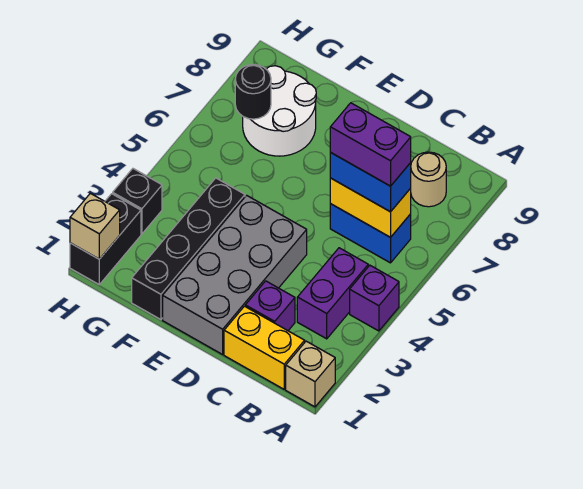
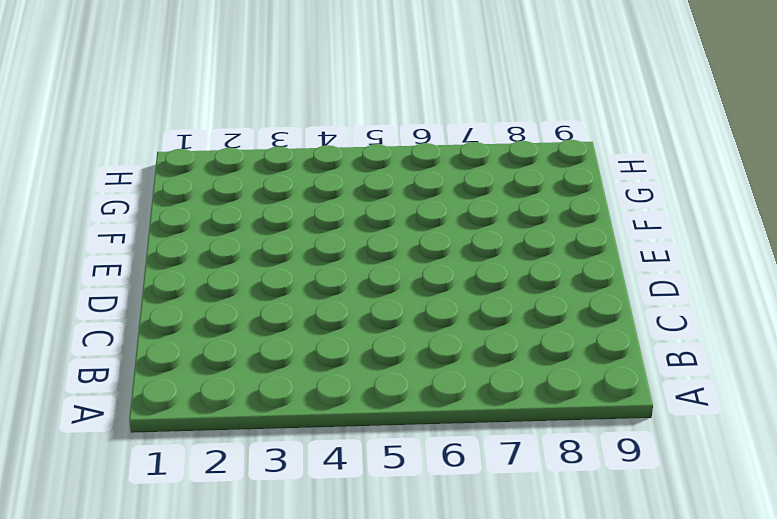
none -> tan brick A1 level 1
none -> purple brick A4 level 1
none -> yellow brick B1:C1 level 1

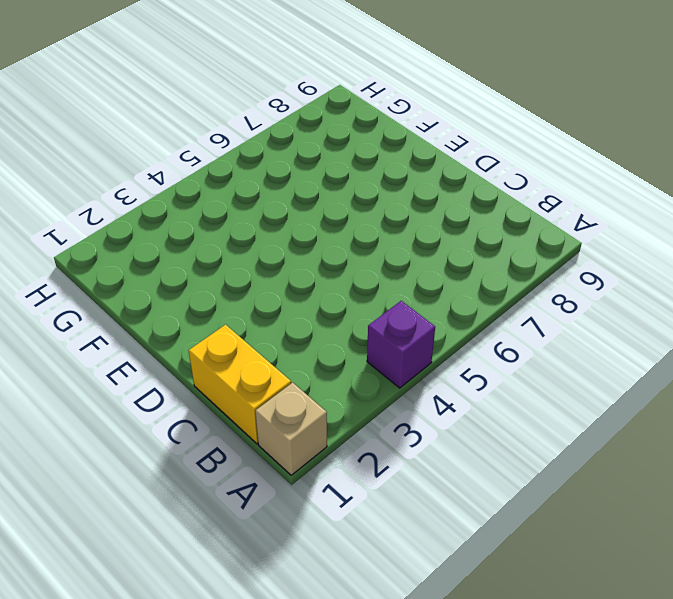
none -> purple brick B3:B4 level 1
none -> blue brick B6:C6 level 1
none -> tan round brick B8 level 1

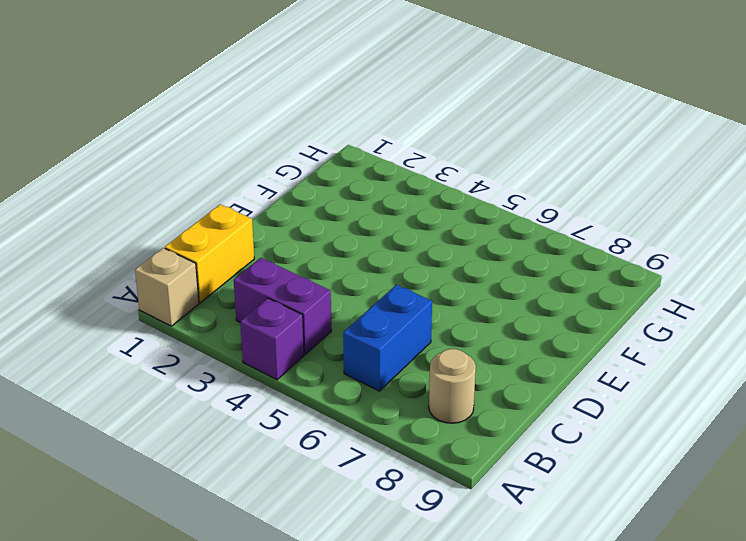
none -> purple brick C2 level 1
none -> grey brick D1:E4 level 1
none -> black brick F1:F4 level 1

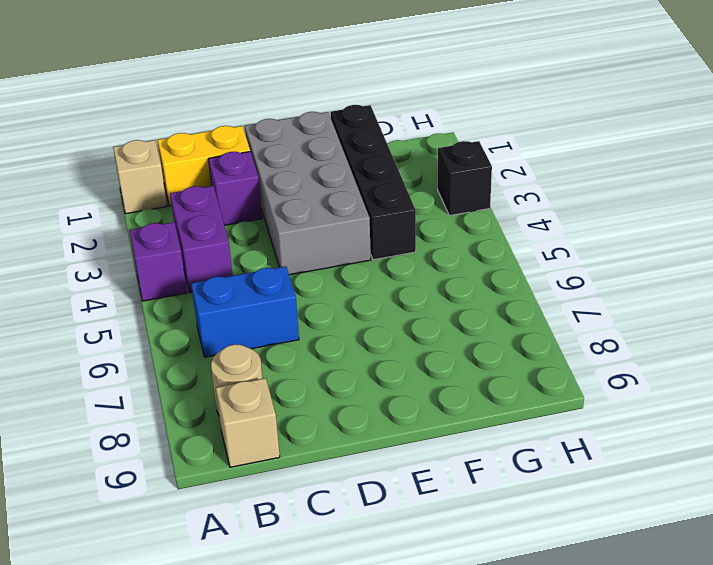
tan brick B9 level 1 -> tan brick H1 level 2
none -> white round brick F7:G8 level 1
none -> black brick H1:H2 level 1
none -> yellow brick B6:C6 level 2

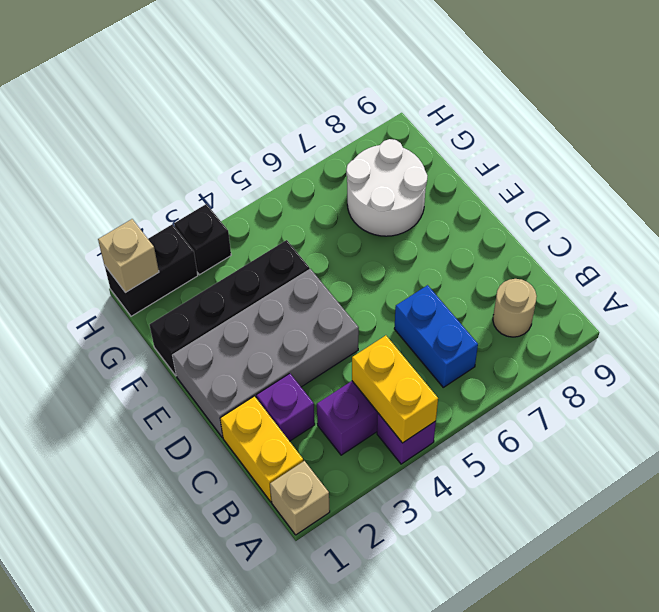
yellow brick A4:B4 level 2 -> yellow brick B6:C6 level 2
none -> black round brick G7 level 2
none -> blue brick B6:C6 level 3
none -> purple brick B6:C6 level 4

